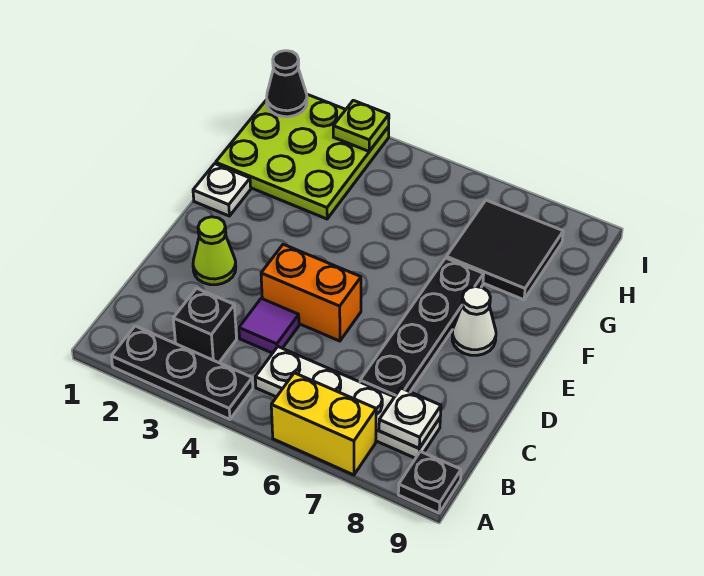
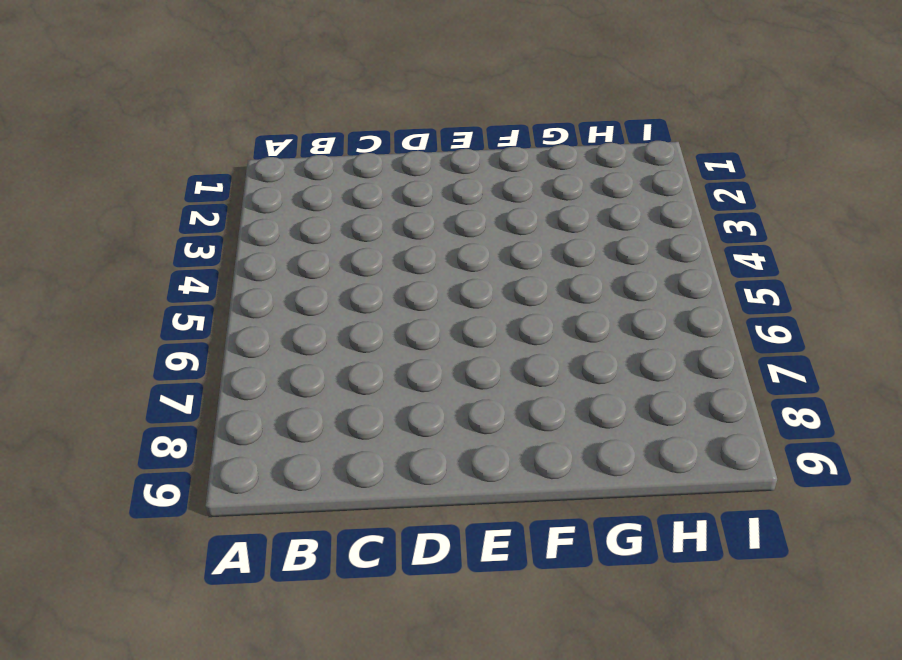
none -> black plate A2:A4 level 1
none -> yellow brick A6:A7 level 1
none -> black plate A9 level 1

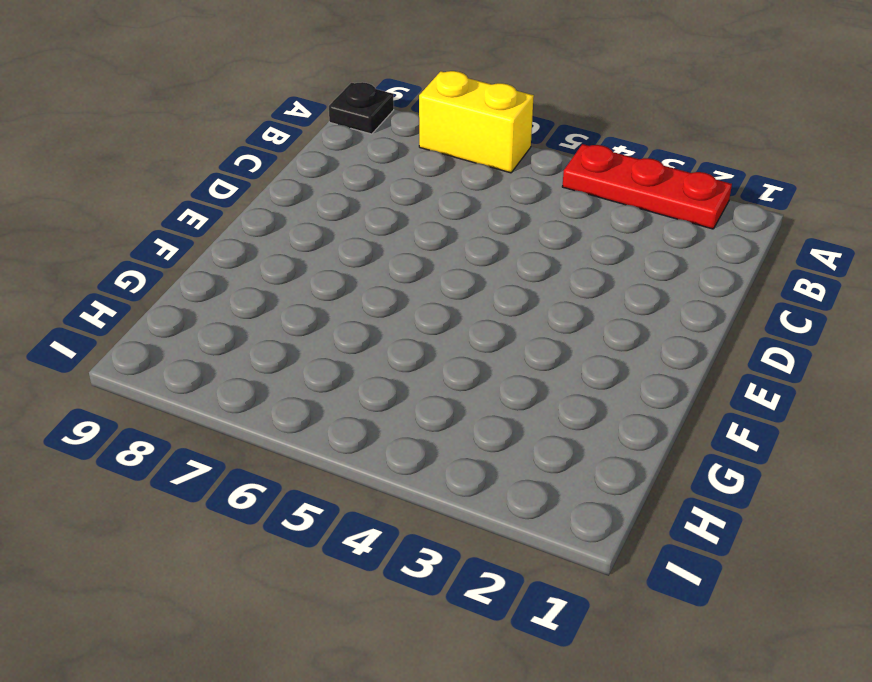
red plate A2:A4 level 1 -> black plate A2:A4 level 1
none -> black brick B3 level 1
none -> white plate B5:B8 level 1
none -> purple tile C4 level 1

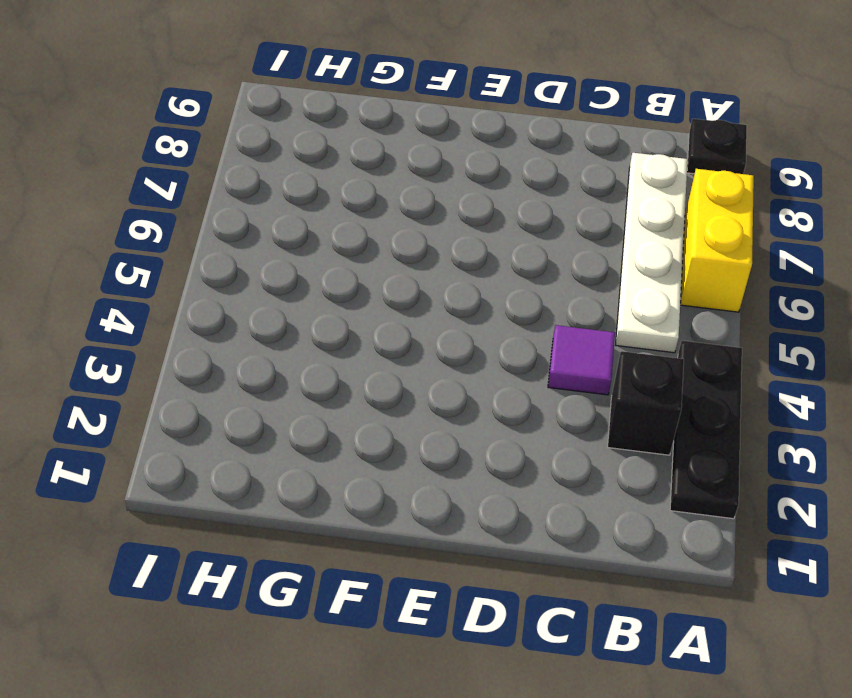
none -> black plate C7:F7 level 1
none -> lime cone D2 level 1
none -> orange brick D4:D5 level 1

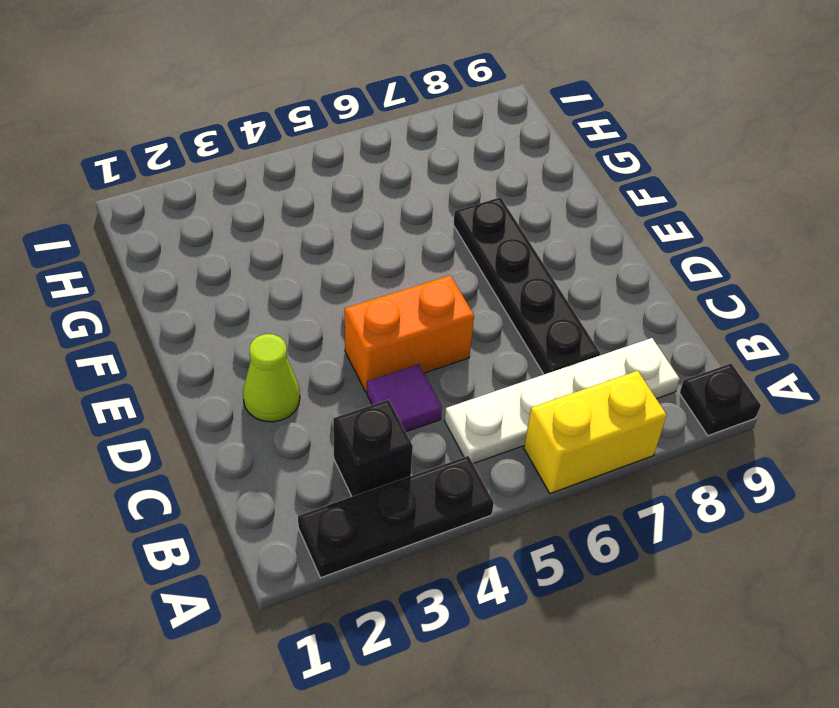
none -> white cone E8 level 1
none -> white plate F1 level 1
none -> lime plate G1:I3 level 1

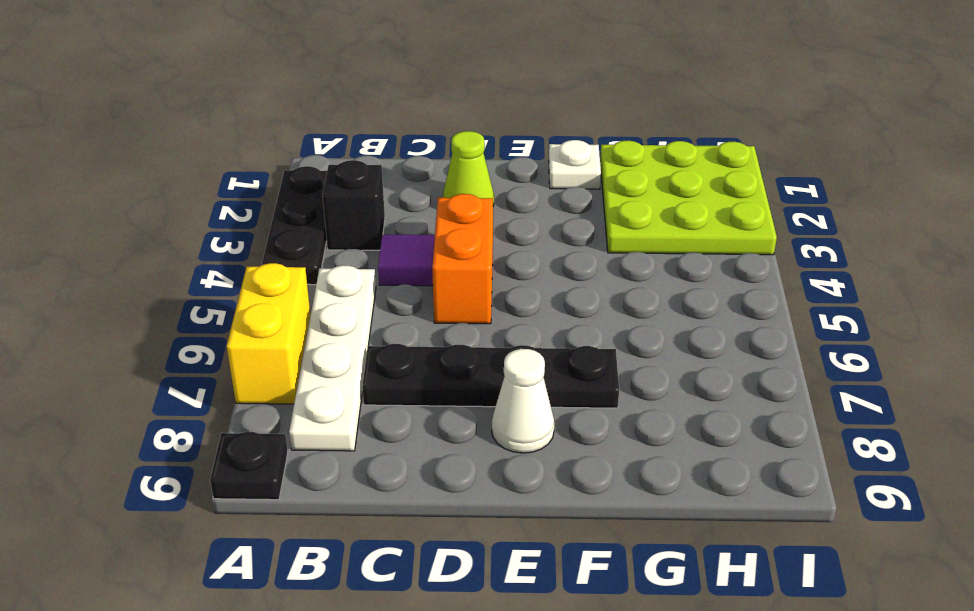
none -> black tile G7:H8 level 1
none -> white plate B8 level 2
none -> black cone I1 level 2

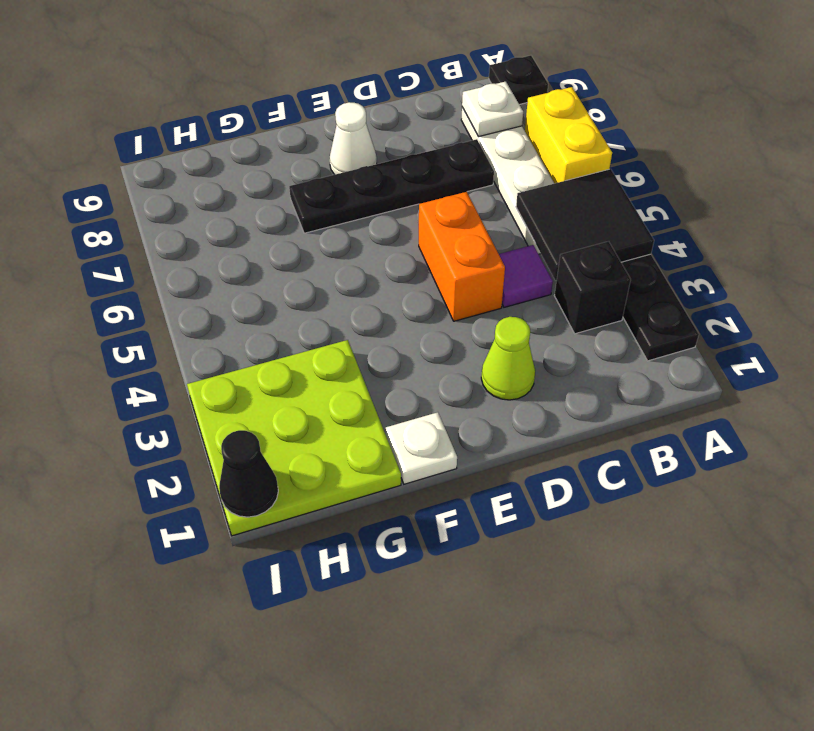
black tile A4:B5 level 2 -> black tile G7:H8 level 1
none -> lime plate I3 level 2

